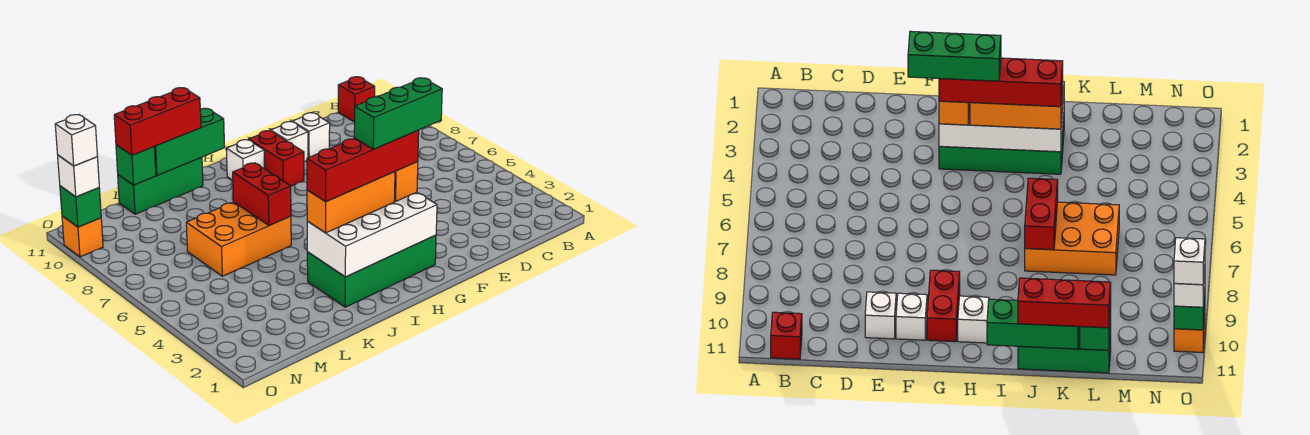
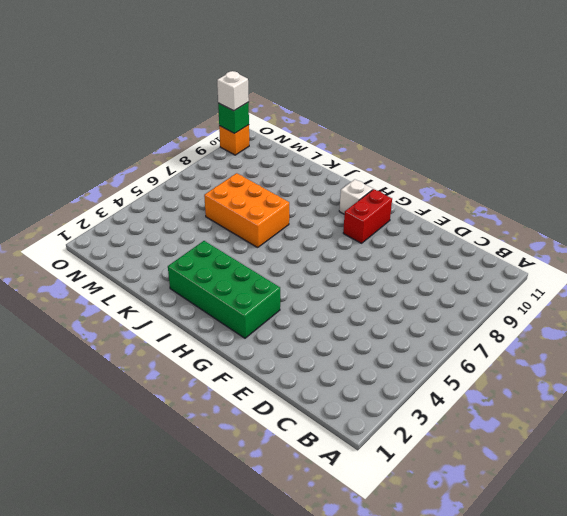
none -> red brick B11 level 1
none -> white brick E10 level 1
none -> white brick F10 level 1

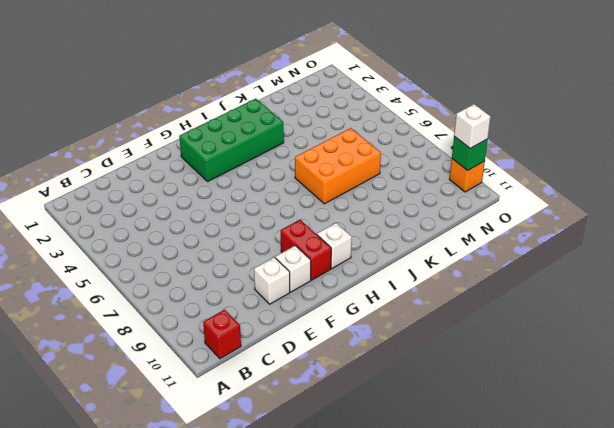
none -> green brick J11:L11 level 1
none -> white brick G2:J3 level 2
none -> green brick I11:K11 level 2

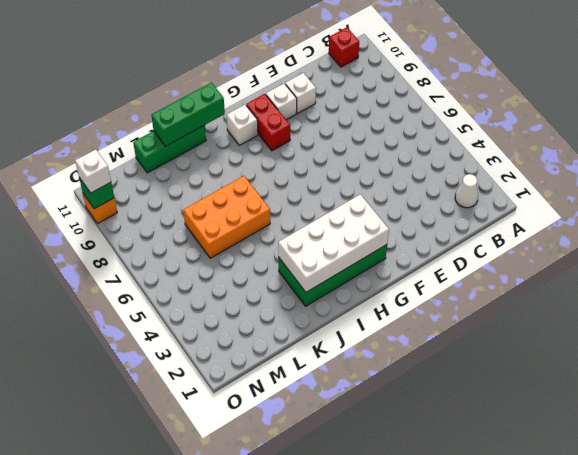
white cone B2 level 1 -> none
none -> red brick J6:J7 level 2
none -> green brick L11 level 2
none -> orange brick G3 level 3

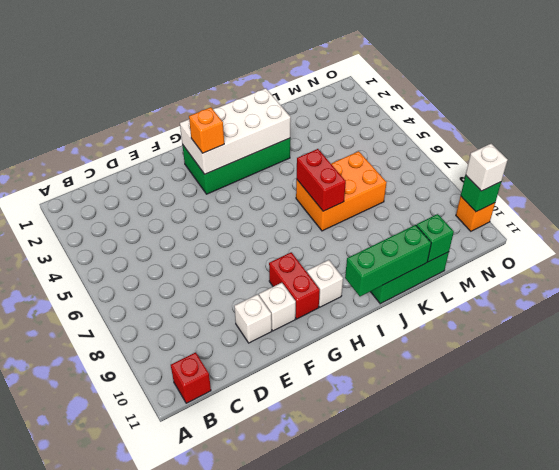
none -> orange brick H3:J3 level 3
none -> red brick J11:L11 level 3
none -> red brick G3:J3 level 4

